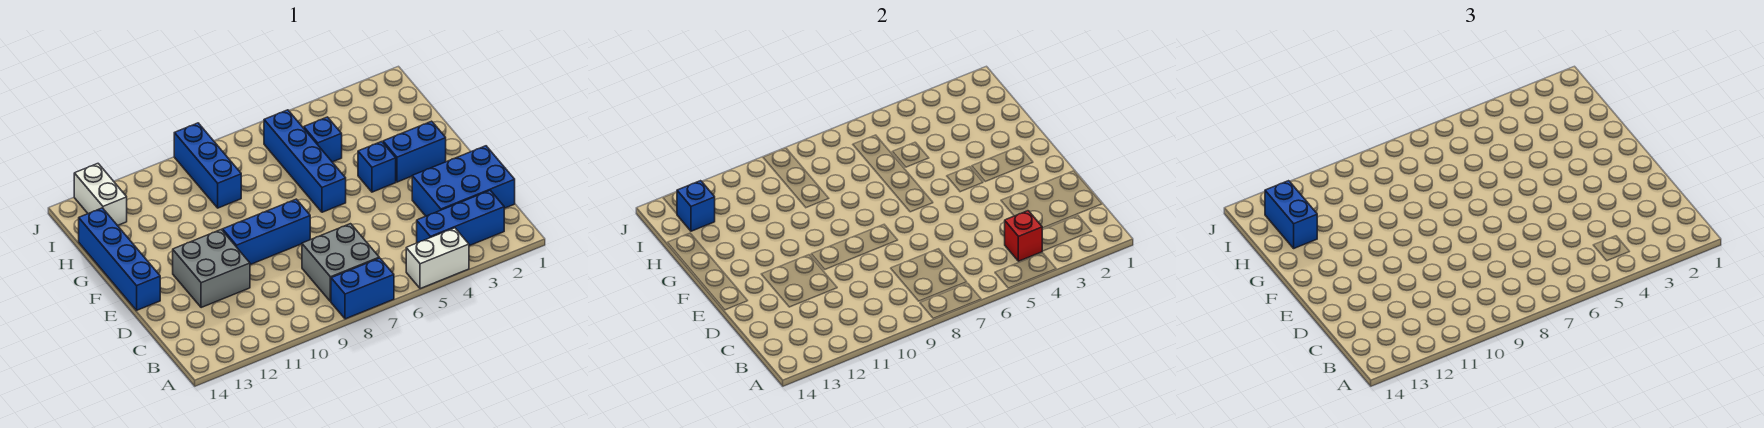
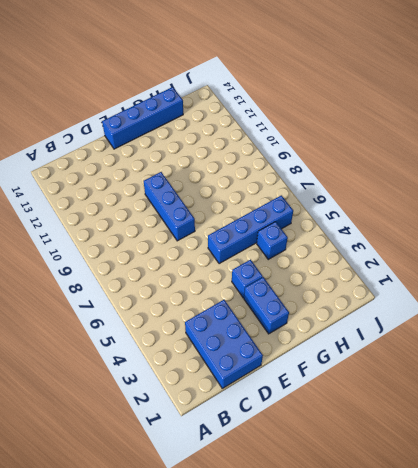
none -> white brick A4:A5 level 1
none -> blue brick A7:A8 level 1
none -> blue brick B2:B4 level 1

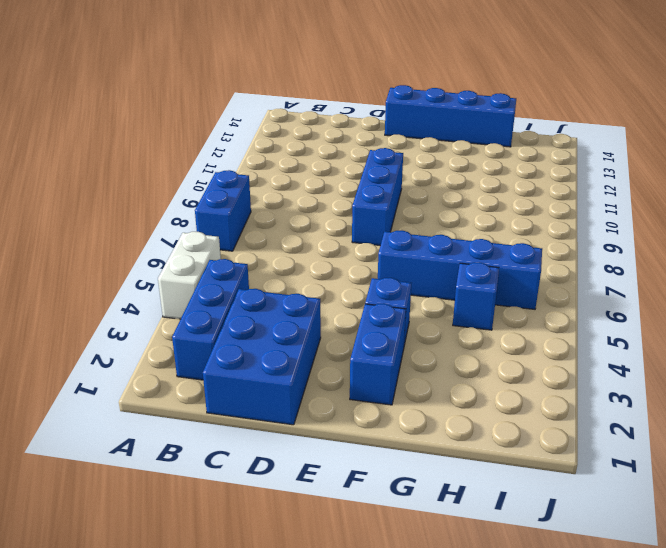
none -> grey brick B7:C8 level 1
none -> grey brick D11:E12 level 1
none -> blue brick H9:J9 level 1

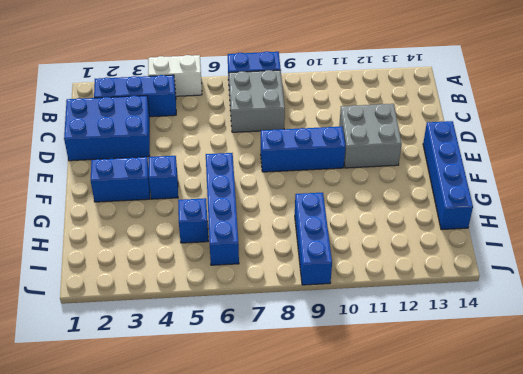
none -> white brick I13:J13 level 1
none -> red brick B4 level 2
none -> blue brick I13 level 2

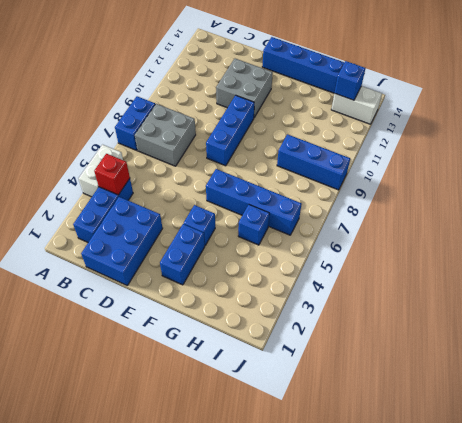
none -> blue brick H13:I13 level 3

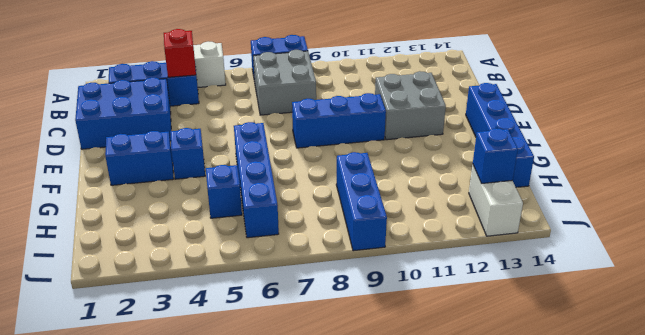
none -> blue brick H13:I13 level 3

